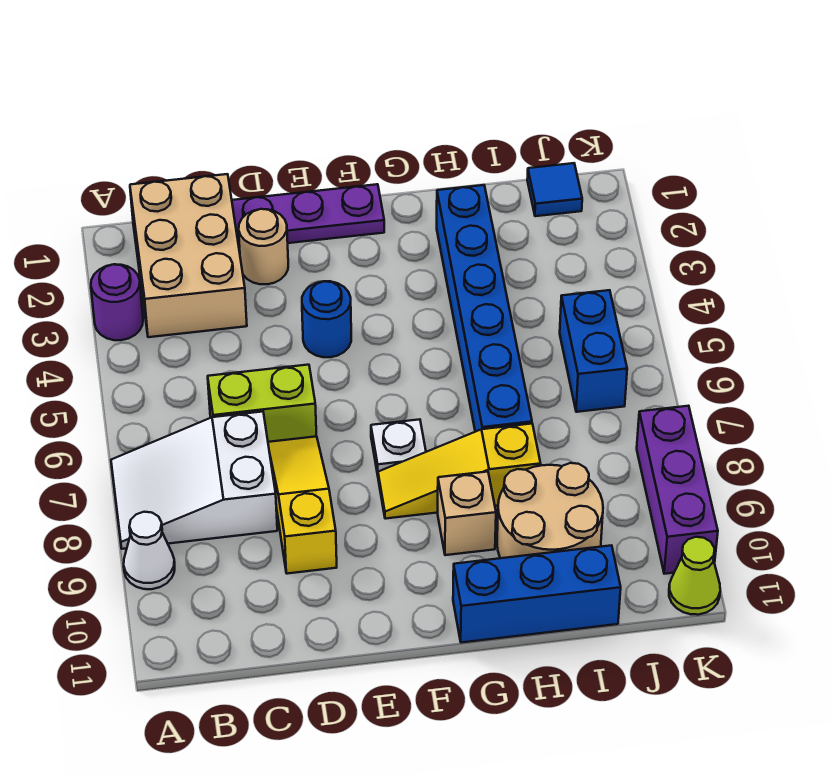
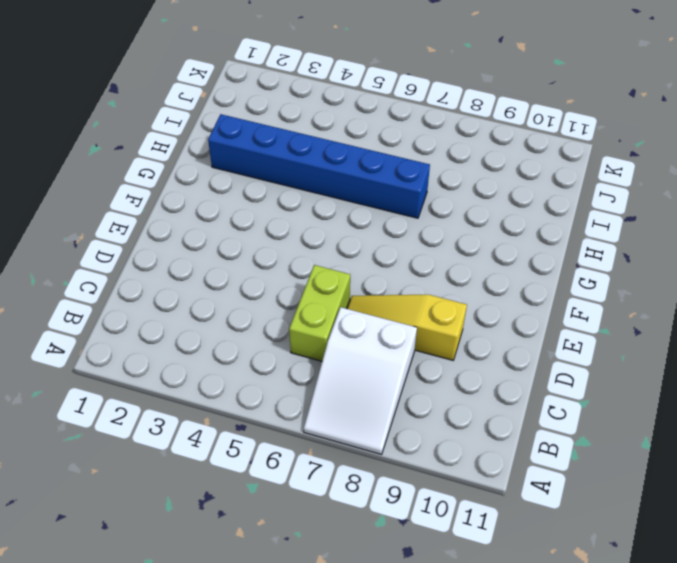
none -> purple round brick A3 level 1
none -> white cone A9 level 1
none -> tan brick B1:C3 level 1

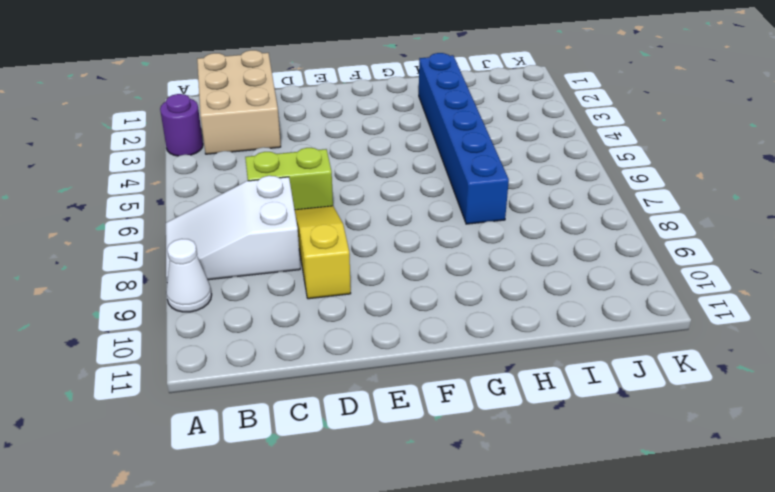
none -> purple plate D1:F1 level 1
none -> tan round brick D2 level 1
none -> blue round brick E4 level 1

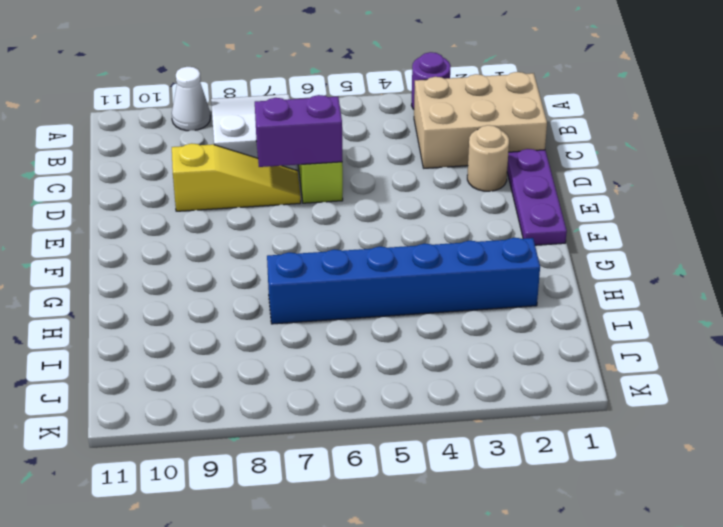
purple brick D6:D7 level 2 -> none
none -> blue round brick E4 level 1
none -> white plate F7 level 1
none -> yellow slope F8:H8 level 1 top H

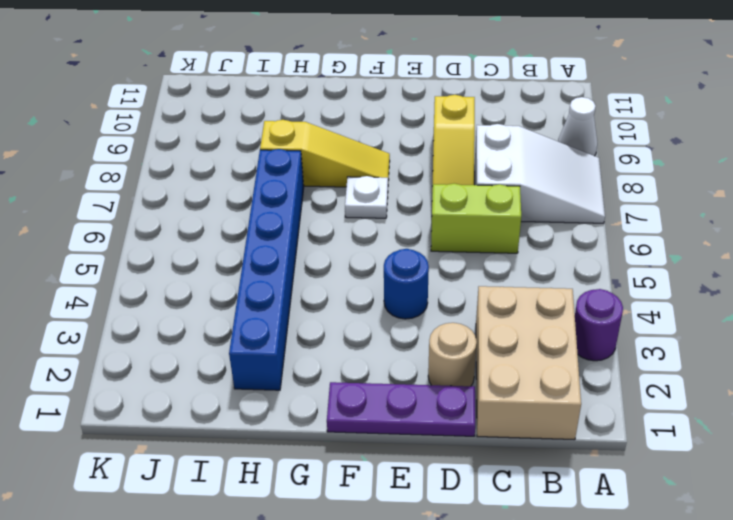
none -> tan brick G9 level 1
none -> blue brick G11:I11 level 1
none -> tan round brick H9:I10 level 1

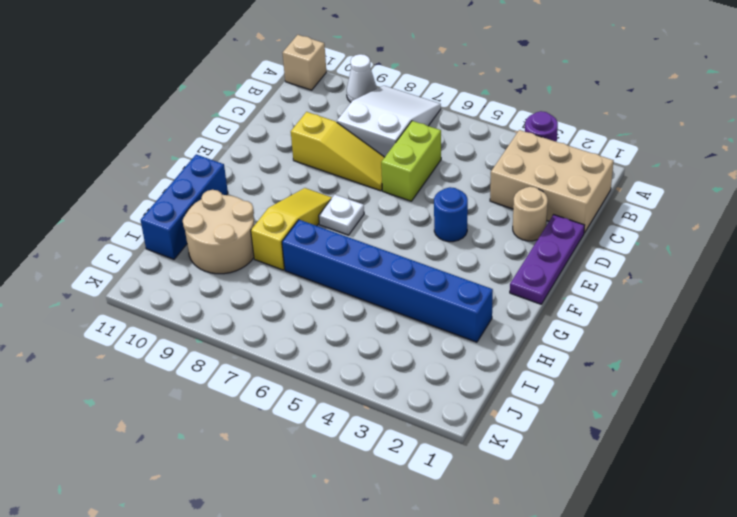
tan brick A11 level 1 -> tan brick G9 level 1
none -> blue tile J1 level 1
none -> blue brick J5:J6 level 1
none -> purple brick K8:K10 level 1

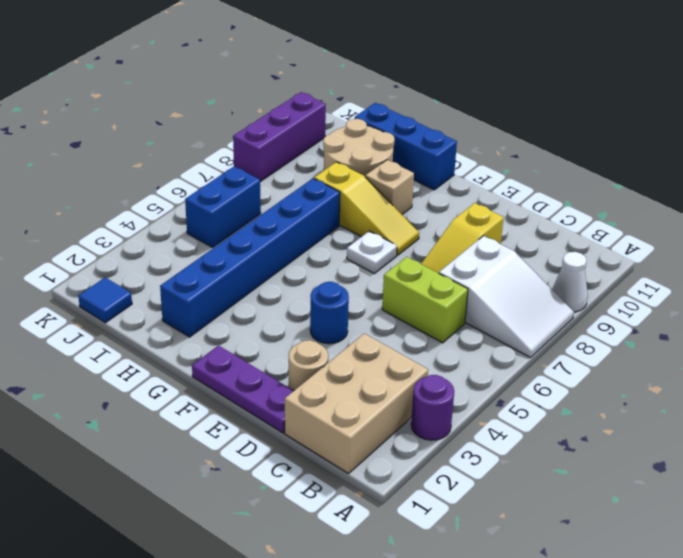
none -> lime cone K11 level 1

